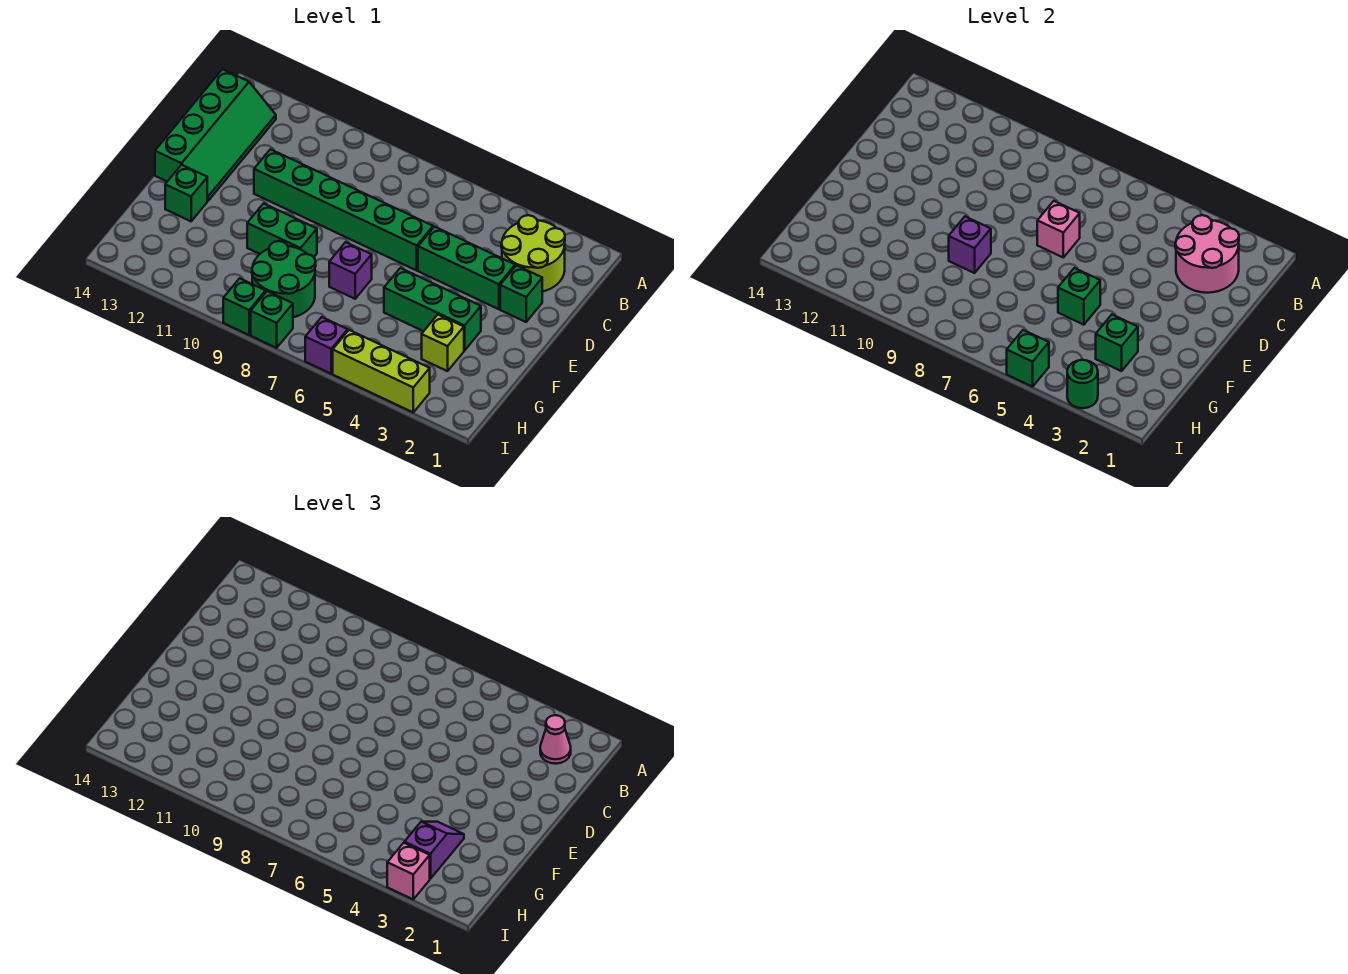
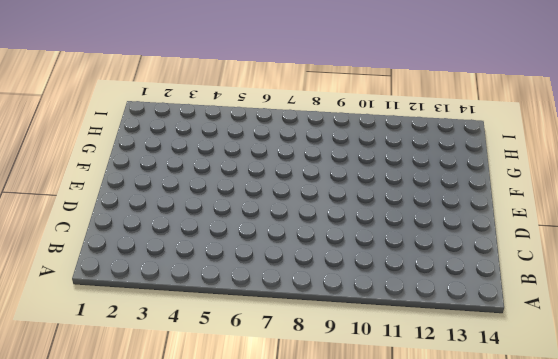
none -> lime round brick B2:C3 level 1
none -> green slope B13:E14 level 1 top 14
none -> green brick D2 level 1

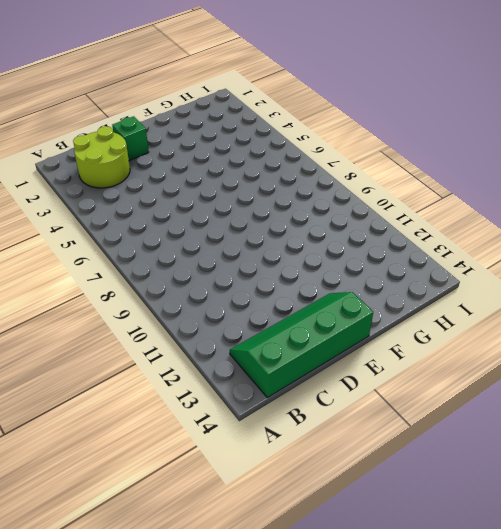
none -> green brick D3:D5 level 1
none -> green brick D6:D11 level 1
none -> green brick F3:F5 level 1

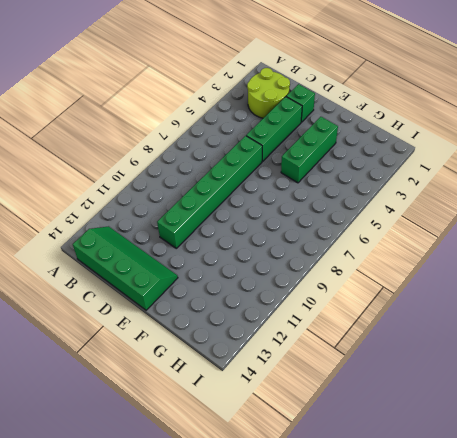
none -> purple brick F7 level 1
none -> green brick F9:F10 level 1
none -> green brick F13 level 1

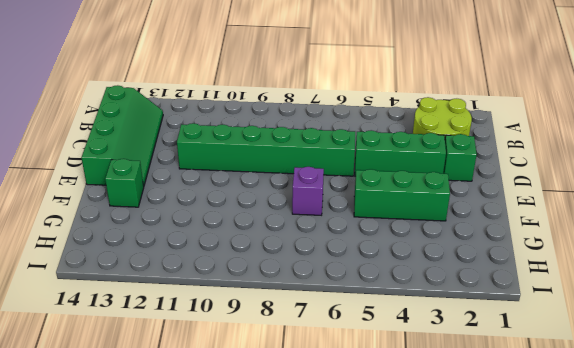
none -> green brick F9:F10 level 1
none -> lime brick G3 level 1
none -> green round brick G8:H9 level 1

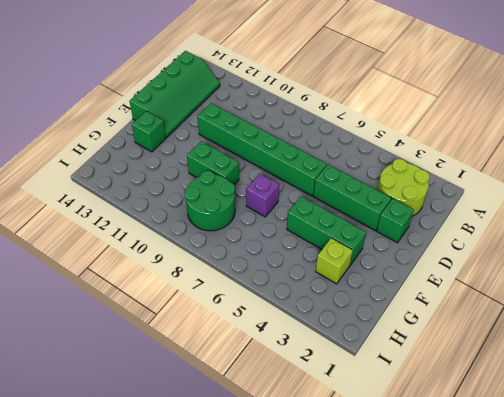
none -> lime brick I3:I5 level 1
none -> purple brick I6 level 1
none -> green brick I8 level 1

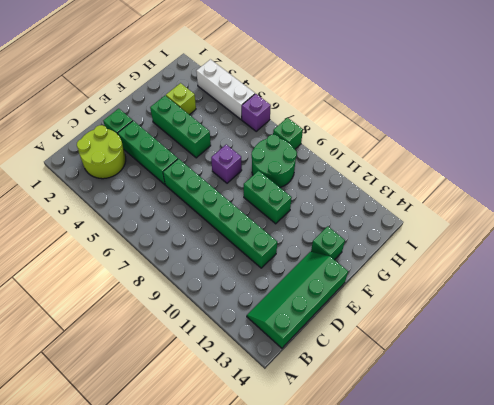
white brick I3:I5 level 1 -> lime brick I3:I5 level 1
none -> green brick I9 level 1
none -> pink round brick B2:C3 level 2
none -> pink brick D7 level 2

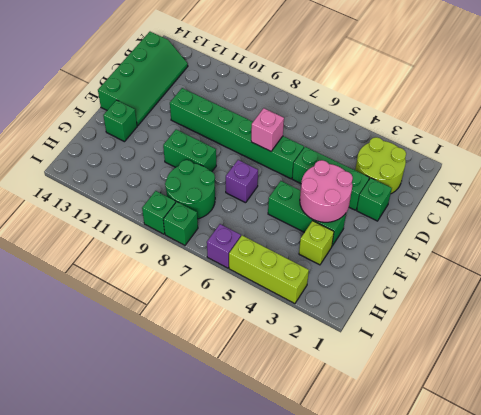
pink round brick E3:F4 level 2 -> pink round brick B2:C3 level 2
none -> green brick F5 level 2
none -> purple brick F9 level 2
none -> green brick G3 level 2

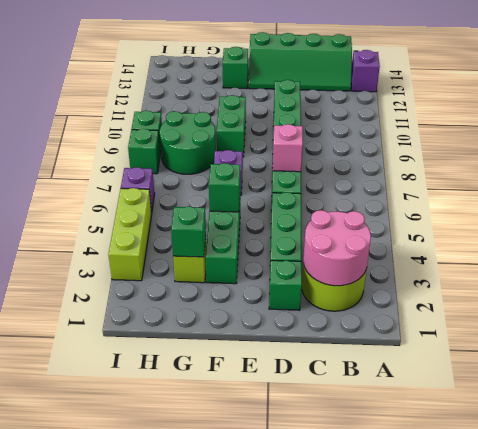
purple brick A13 level 1 -> purple brick F9 level 2
none -> green round brick I3 level 2
none -> green brick I5 level 2
none -> pink cone B2 level 3

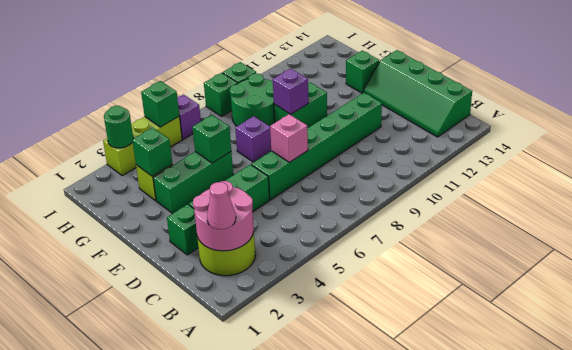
none -> purple slope G3:H3 level 3 top H
none -> pink brick I3 level 3

